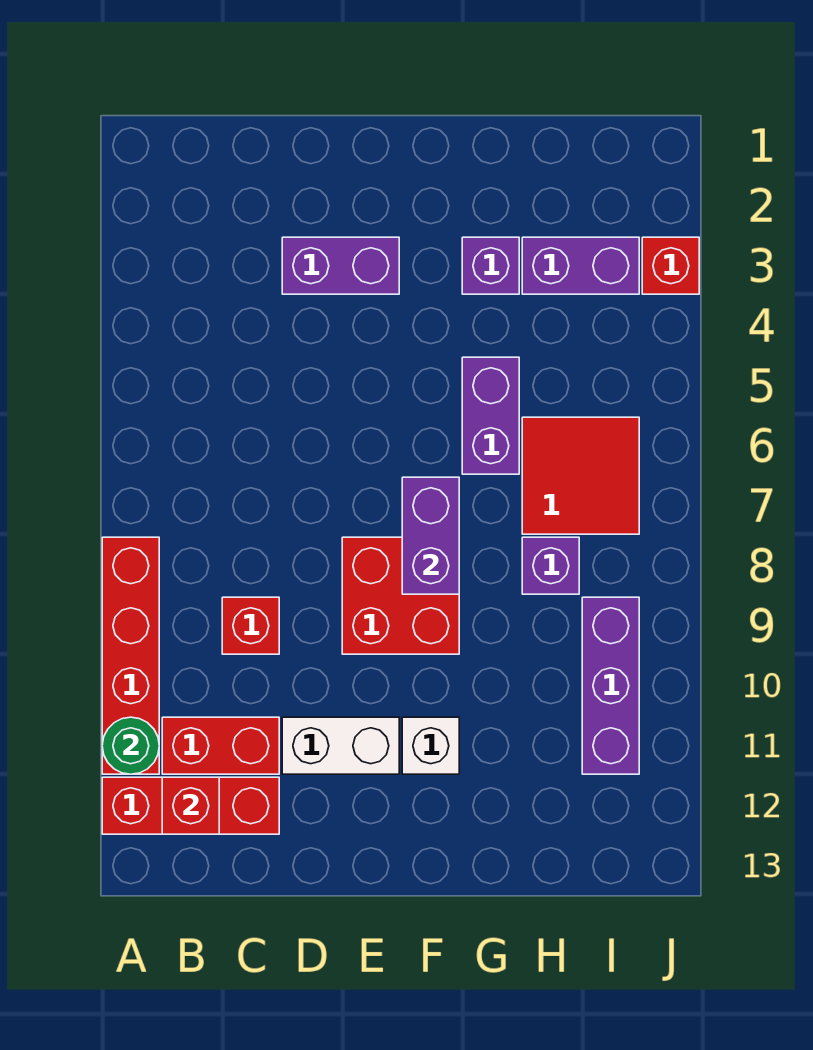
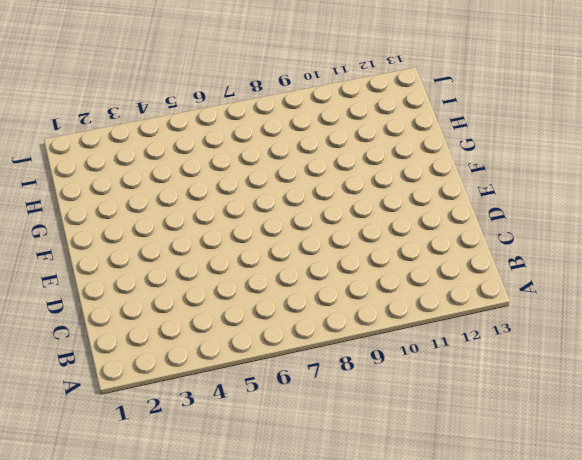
none -> red brick A8:A11 level 1
none -> red brick A12:C12 level 1
none -> red brick B11:C11 level 1

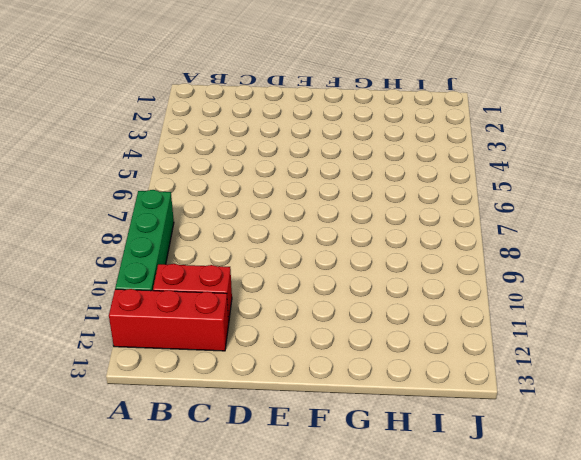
green brick A8:A11 level 1 -> red brick A8:A11 level 1
none -> red brick C9 level 1
none -> purple brick D3:E3 level 1
none -> white brick D11:E11 level 1

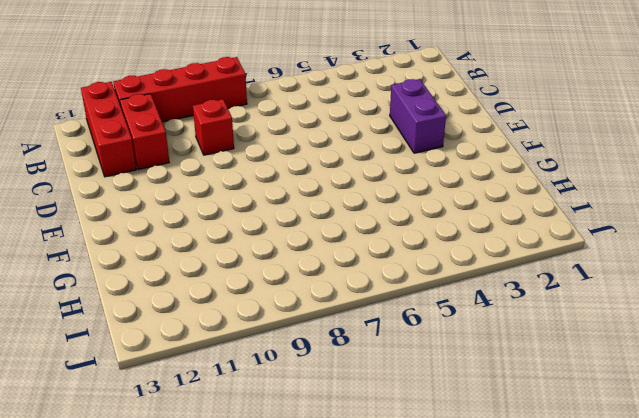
none -> white brick D11:E11 level 1
none -> red brick E8:F9 level 1
none -> white brick F11 level 1

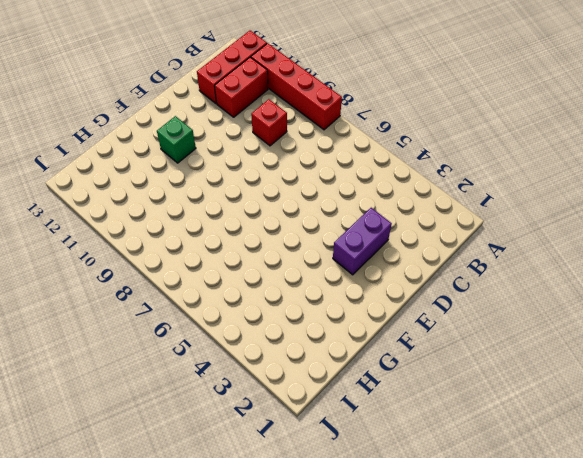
green brick F11 level 1 -> white brick F11 level 1
none -> white brick D11:E11 level 1
none -> red brick E8:F9 level 1
none -> purple brick G3 level 1

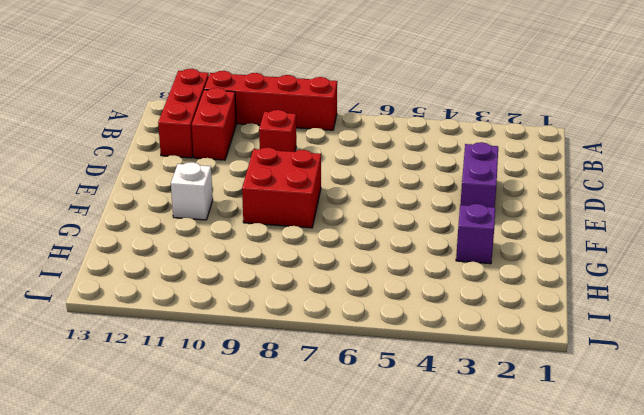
none -> white brick D11:E11 level 1
none -> purple brick G5:G6 level 1
none -> purple brick H3:I3 level 1

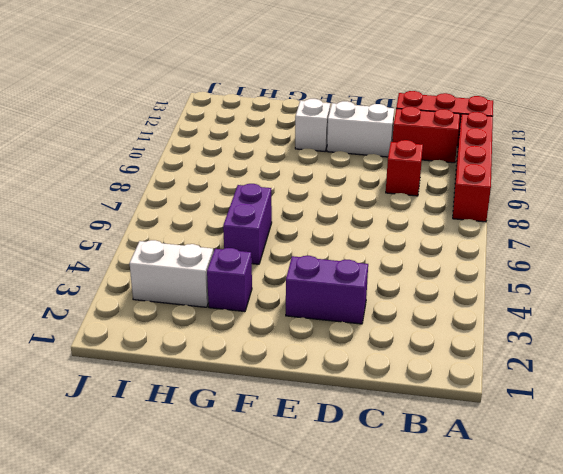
white brick H3:I3 level 1 -> purple brick H3:I3 level 1
none -> red brick E8:F9 level 1
none -> red tile H6:I7 level 1
none -> purple brick H8 level 1

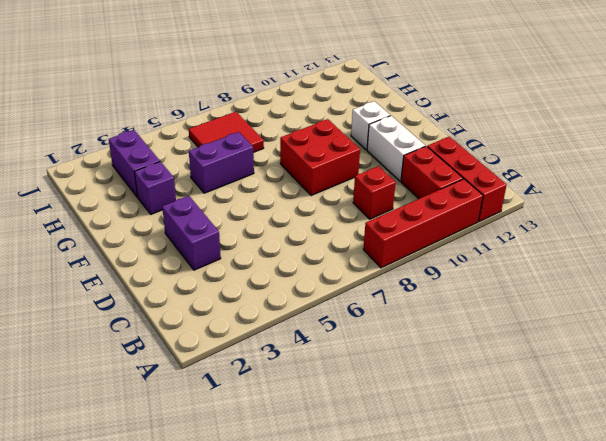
none -> purple brick H8 level 1
none -> purple brick I9:I11 level 1
none -> red brick J3 level 1

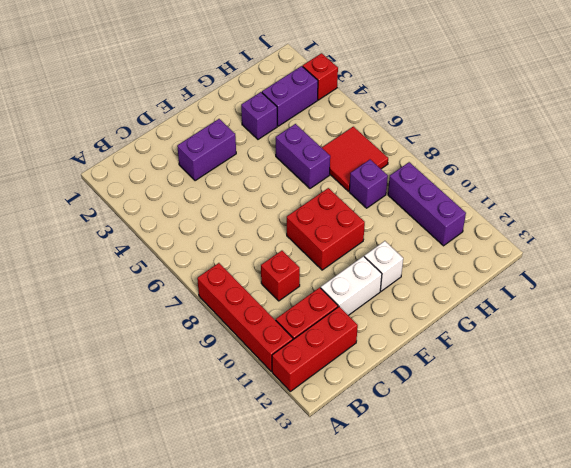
none -> green round brick A11 level 2
none -> red brick B12 level 2
none -> purple brick F7:F8 level 2

